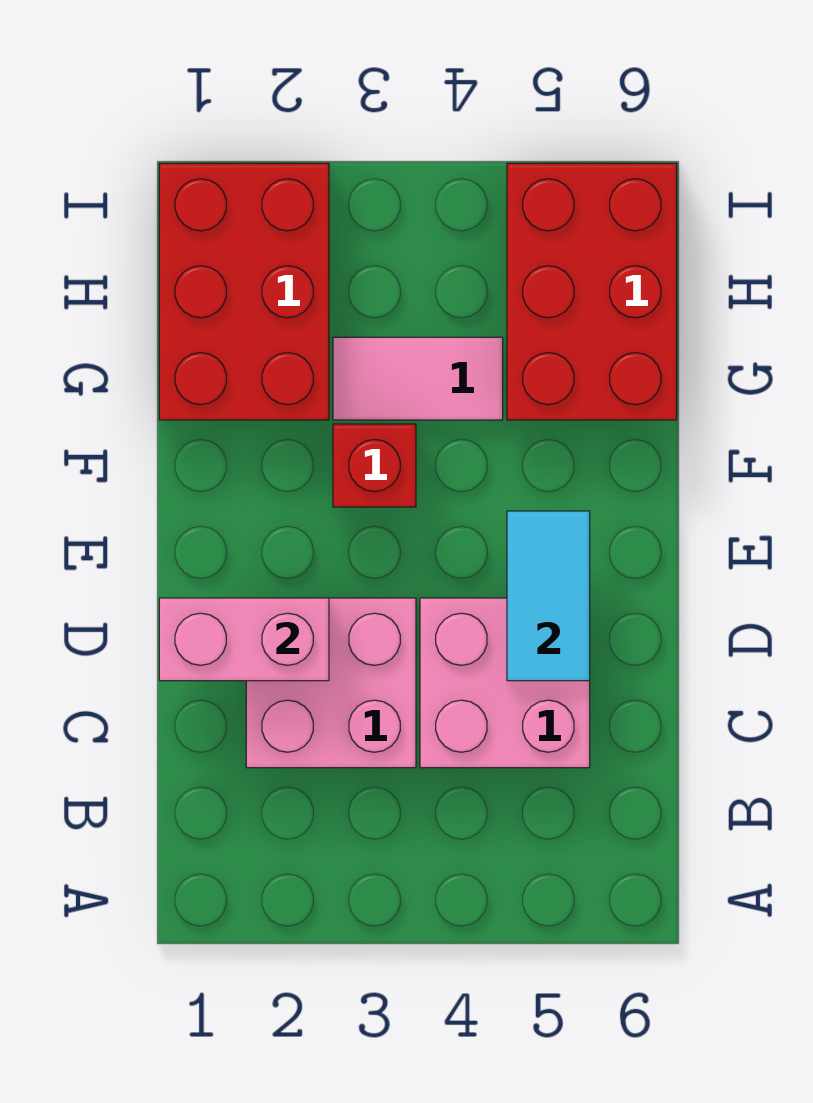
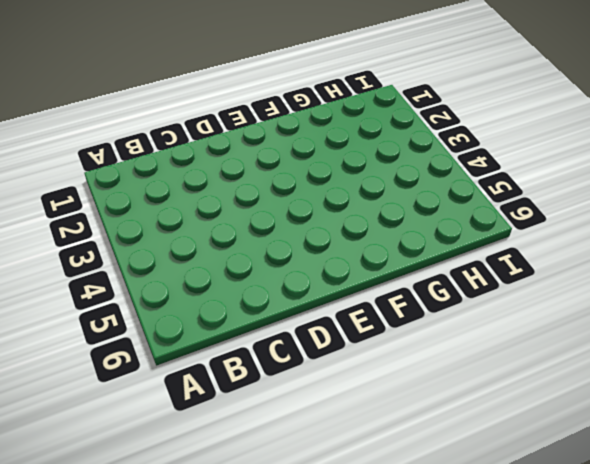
none -> pink brick C2:D3 level 1
none -> pink brick C4:D5 level 1

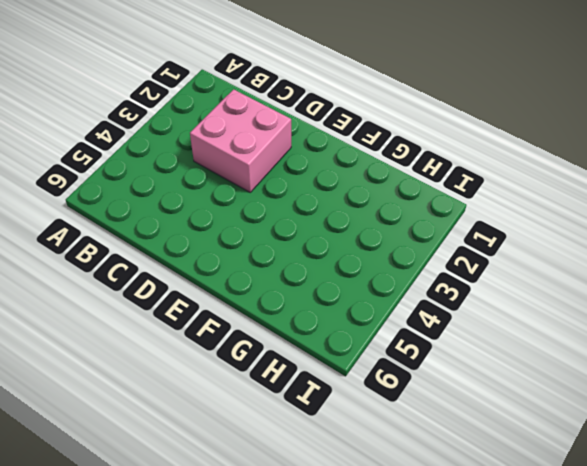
none -> pink brick C4:D5 level 1
none -> red brick F3 level 1

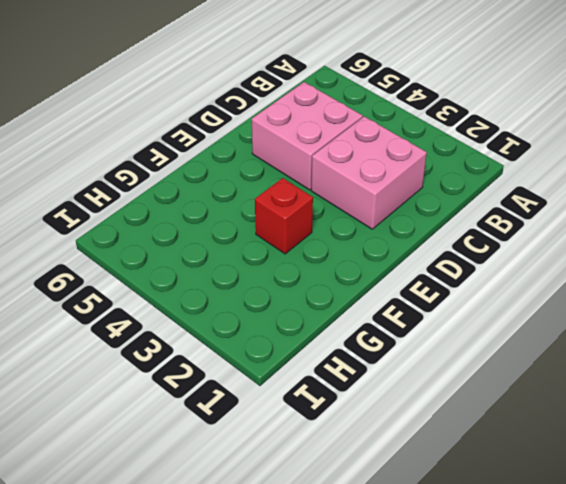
none -> red brick G1:I2 level 1
none -> pink tile G3:G4 level 1

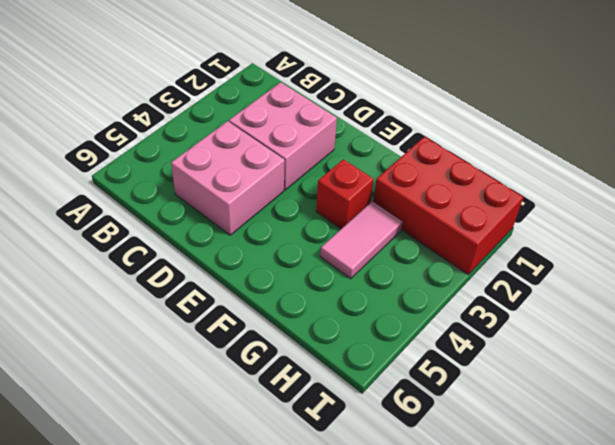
none -> red brick G5:I6 level 1
none -> pink brick D1:D2 level 2

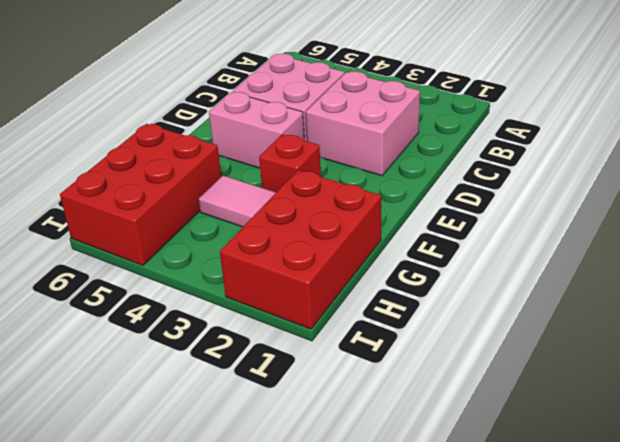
pink brick E4:E5 level 1 -> pink brick D1:D2 level 2
none -> cyan tile D5:E5 level 2

